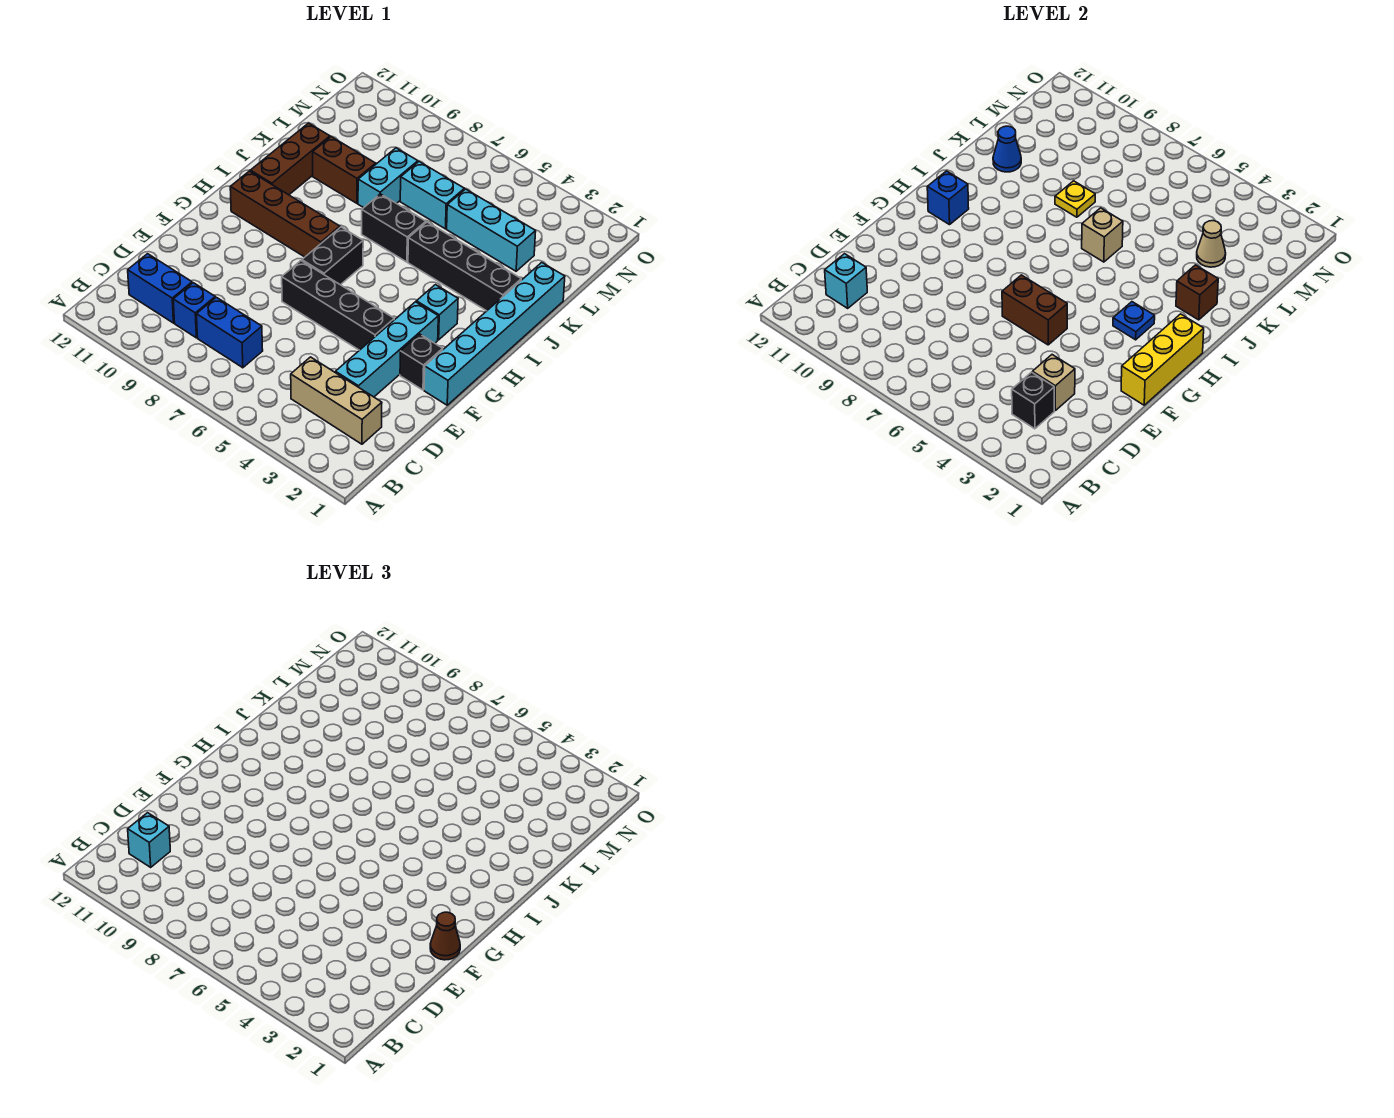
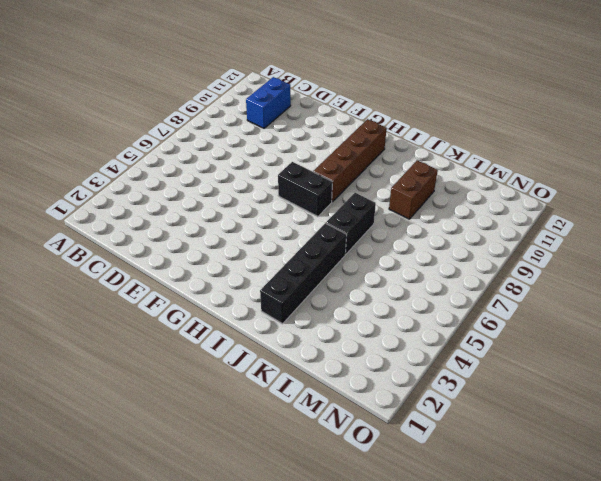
none -> tan brick C2:C4 level 1
none -> blue brick C7:C8 level 1
none -> blue brick C9 level 1
none -> cyan brick D3:G3 level 1

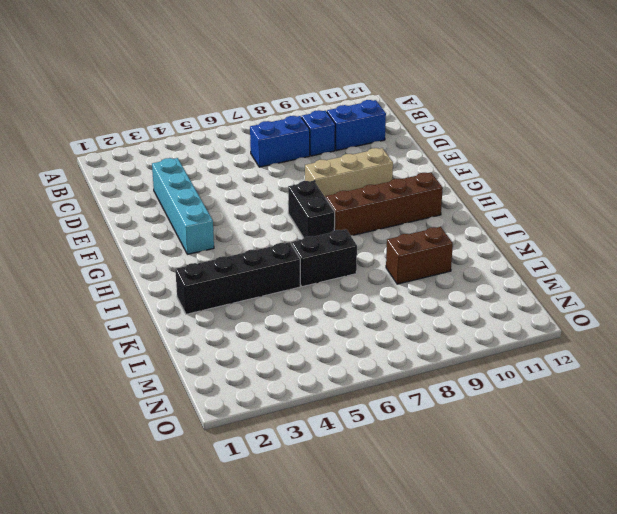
tan brick F8:F10 level 1 -> tan brick C2:C4 level 1
none -> cyan brick F1:K1 level 1
none -> black brick F2 level 1
none -> black brick F4:F7 level 1
none -> cyan brick H3 level 1

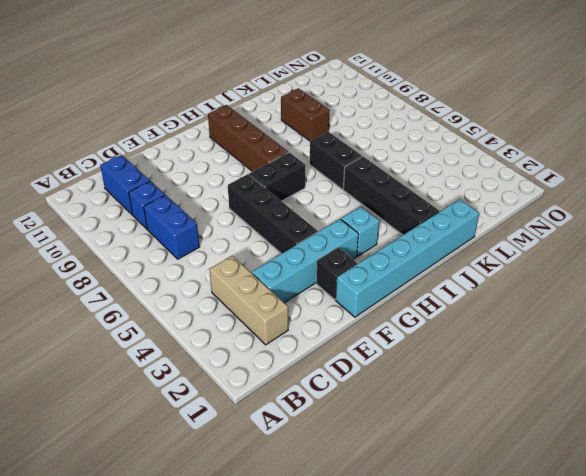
none -> brown brick I11:K11 level 1
none -> cyan brick K8:L8 level 1
none -> cyan brick L3:L5 level 1
none -> cyan brick L6:L7 level 1

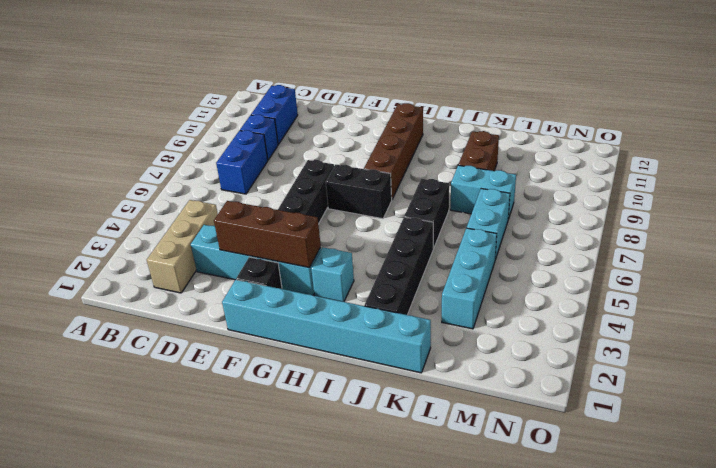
brown brick E3:G3 level 2 -> brown brick I11:K11 level 1
none -> black brick C3 level 2
none -> cyan brick C11 level 2
none -> tan brick D3 level 2
none -> yellow brick F1:H1 level 2

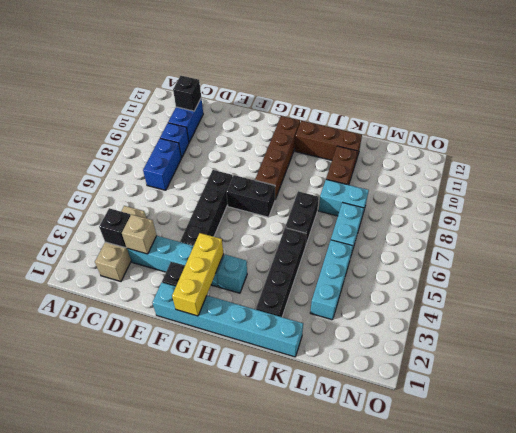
black brick C11 level 2 -> cyan brick C11 level 2
yellow brick G1:G3 level 2 -> yellow brick F1:H1 level 2
none -> brown brick F5:F6 level 2
none -> blue plate H3 level 2
none -> blue brick H11 level 2
none -> brown brick J2 level 2

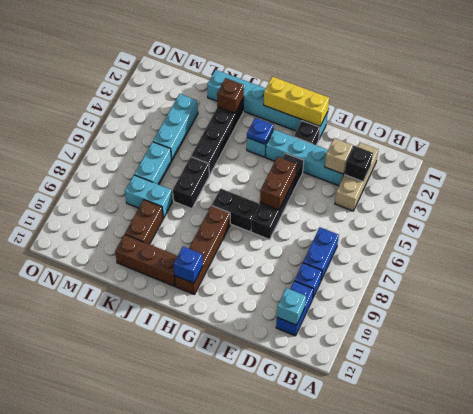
none -> tan brick J6 level 2
none -> yellow plate K8 level 2
none -> blue cone K11 level 2
none -> tan cone L3 level 2

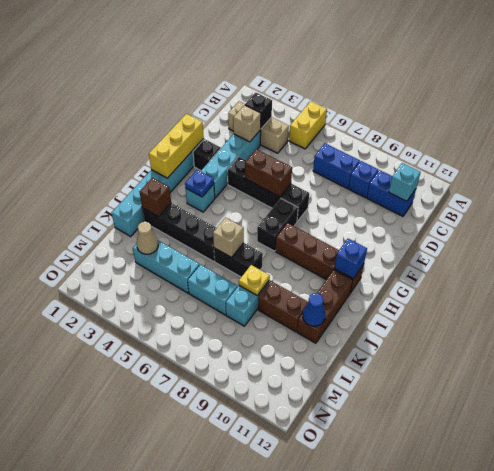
yellow brick A5:B5 level 1 -> none
none -> cyan brick C11 level 3
none -> brown cone F1 level 3

